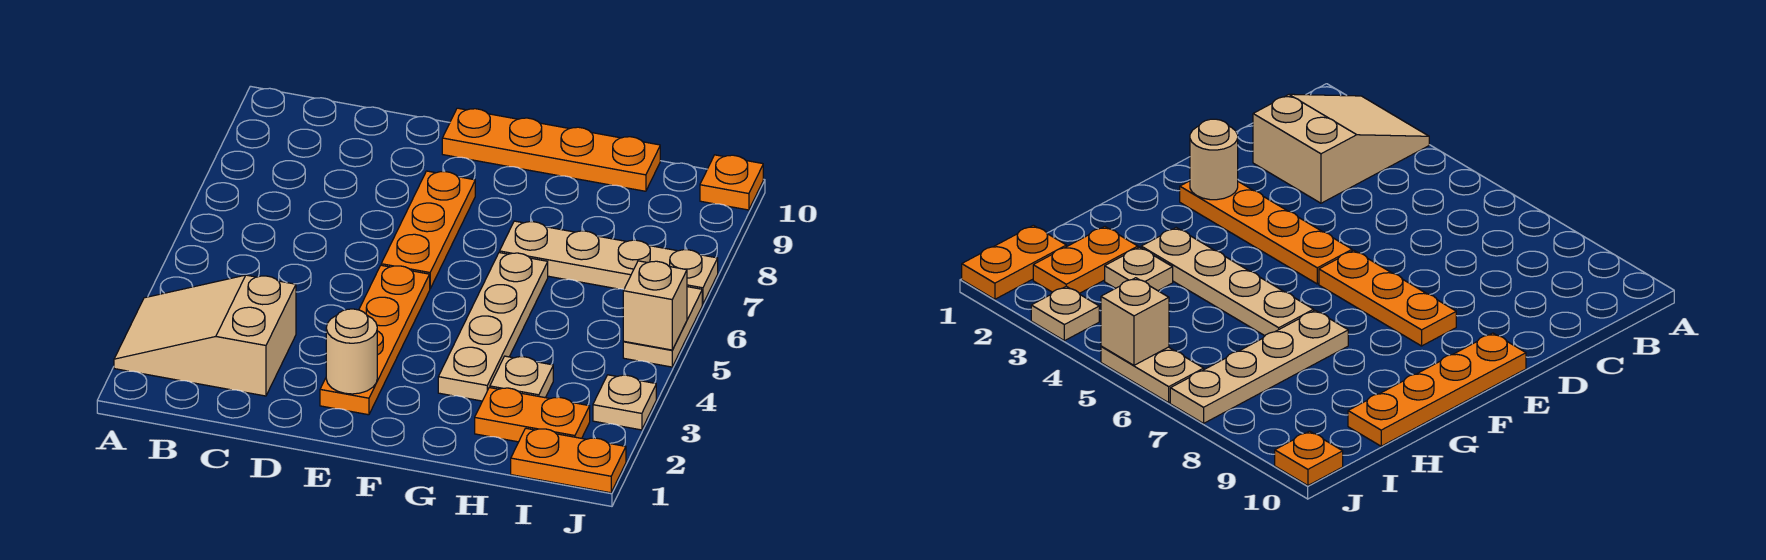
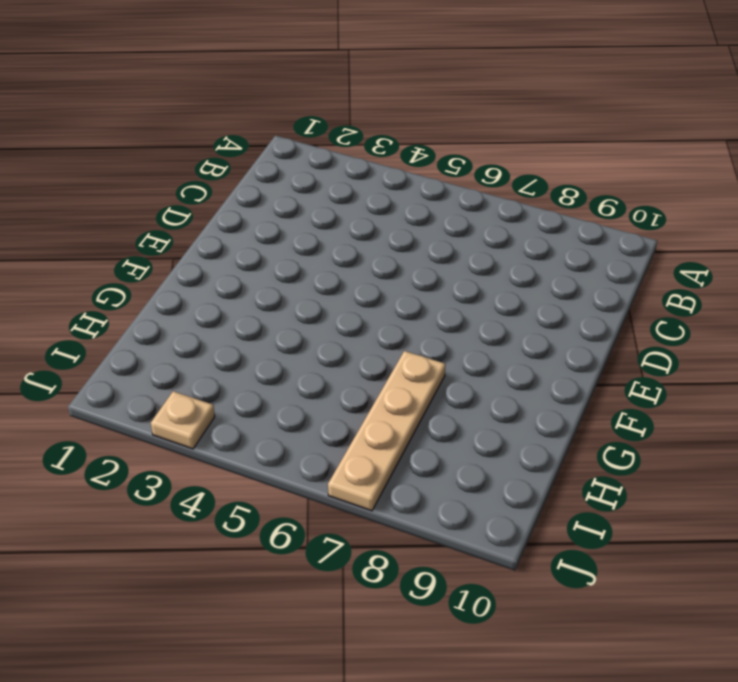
none -> tan slope A2:C3 level 1 top C
none -> orange plate E2:E5 level 1
none -> orange plate E6:E8 level 1

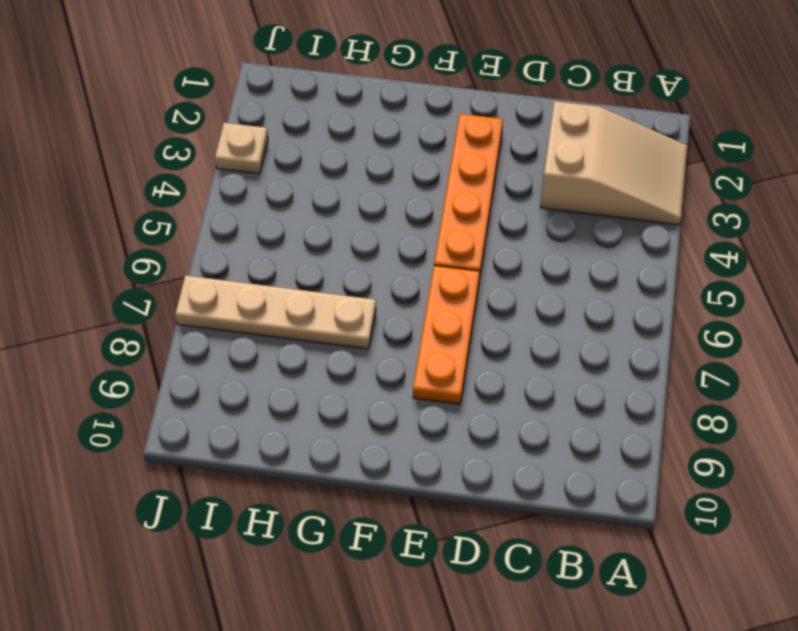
none -> orange plate E10:H10 level 1
none -> tan plate G3:G6 level 1
none -> orange plate H2:I2 level 1

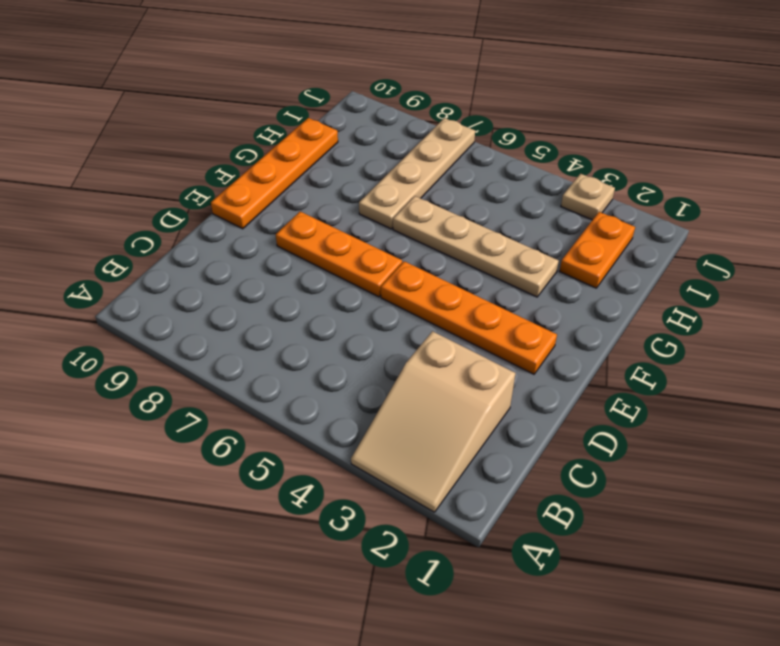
none -> tan plate H3 level 1
none -> orange plate I1:J1 level 1
none -> tan plate J5:J6 level 1

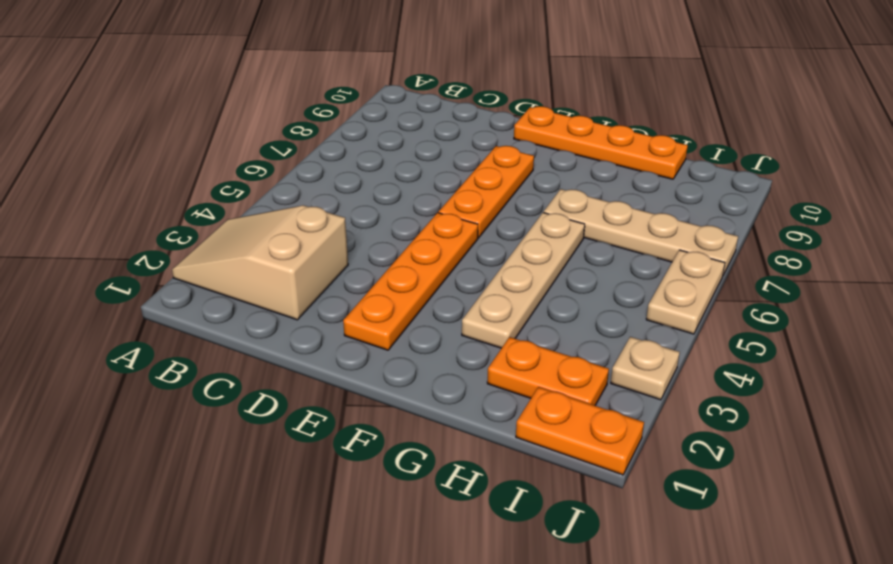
none -> tan plate H3 level 1
none -> orange plate J10 level 1
none -> tan round brick E2 level 2

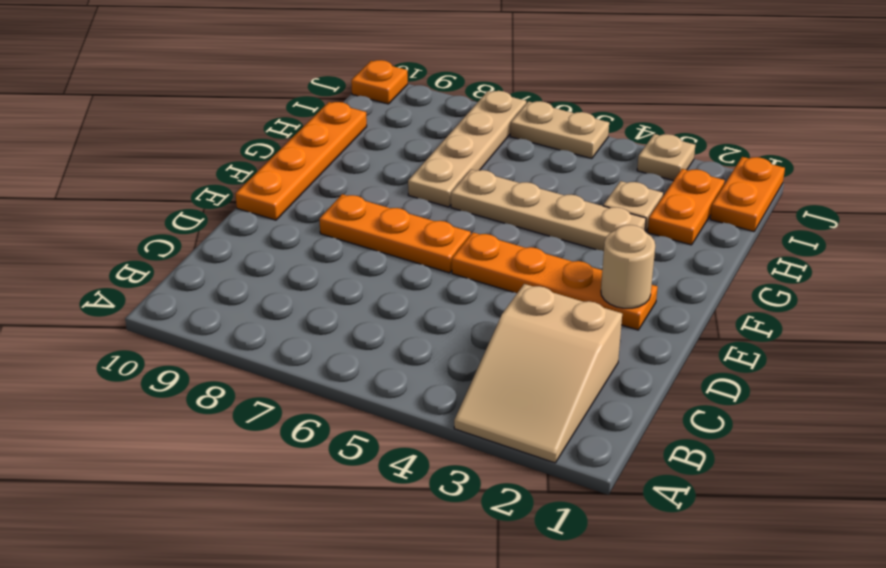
none -> tan brick J5 level 2

